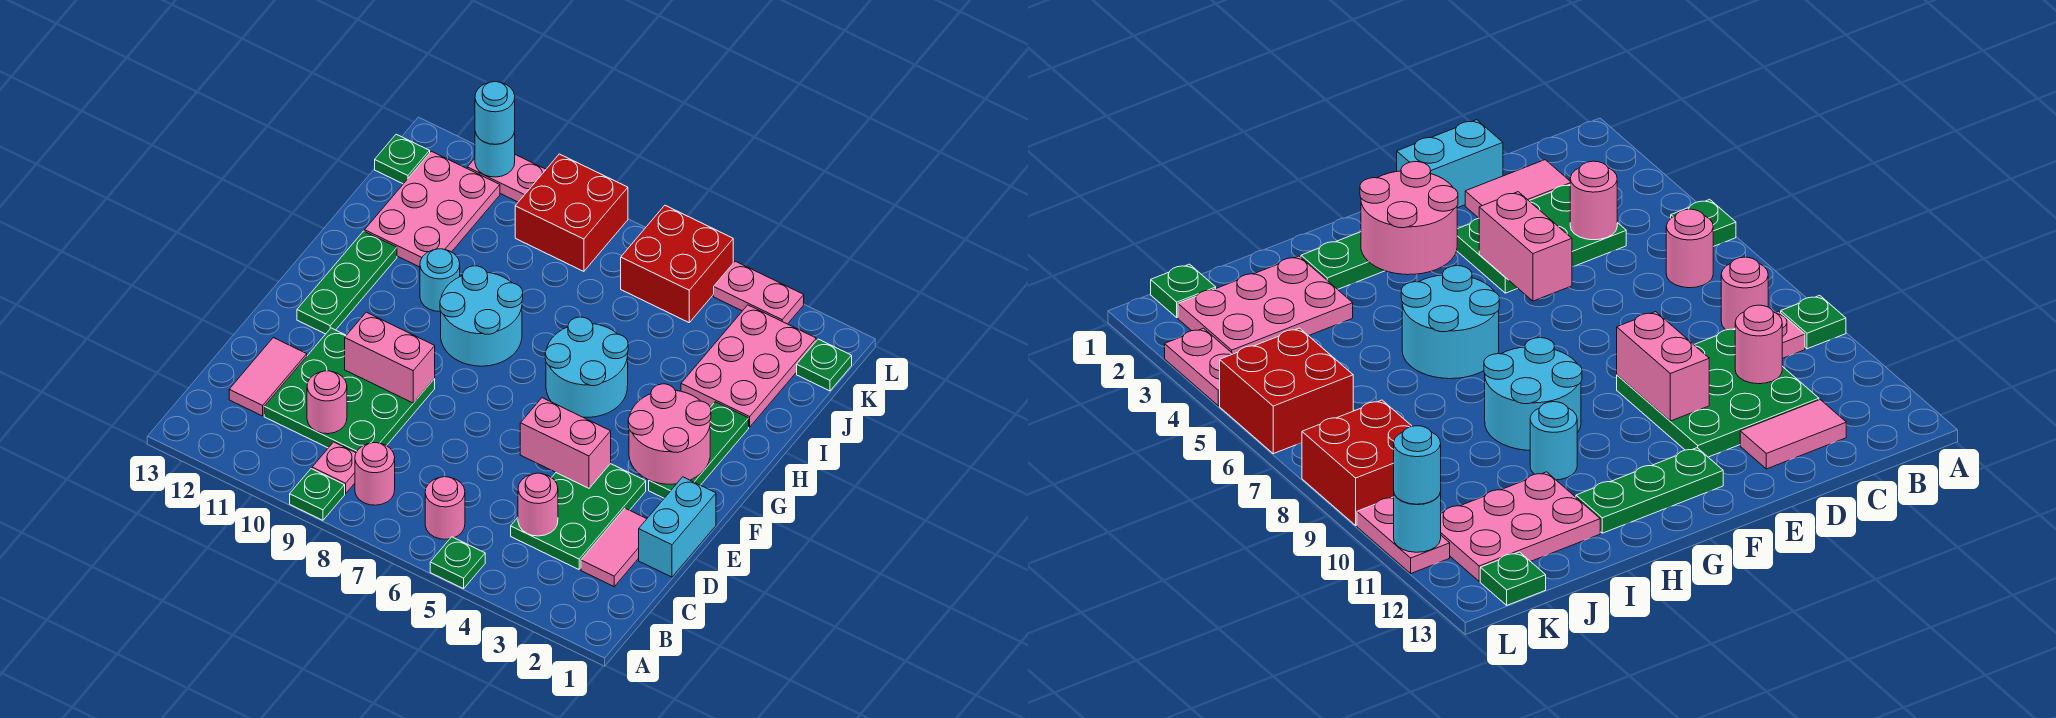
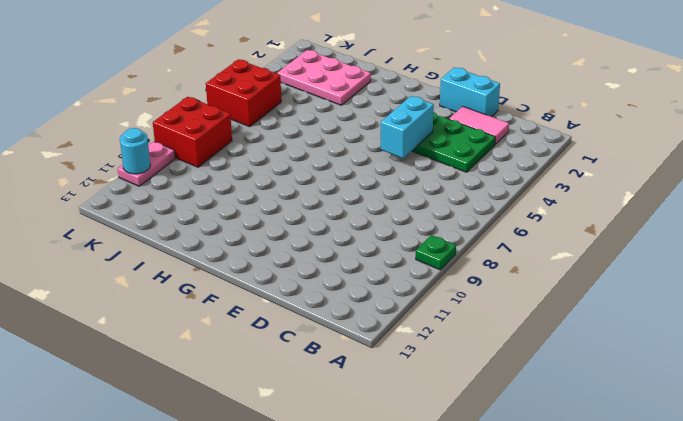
cyan brick E4:E5 level 2 -> pink brick E4:E5 level 2
none -> green plate A5 level 1
none -> pink round brick B6 level 1
none -> pink round brick B8 level 1
none -> pink plate B9 level 1

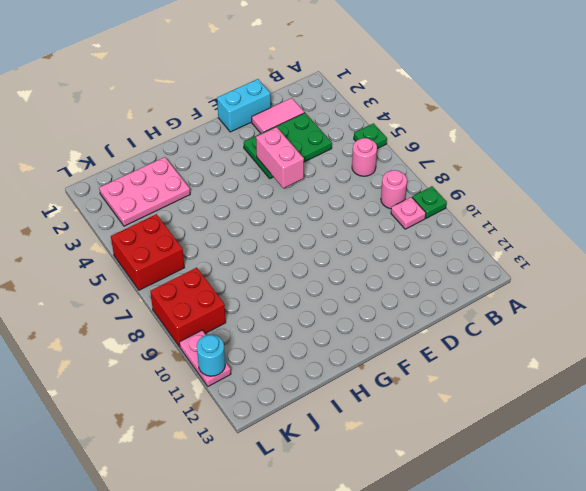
none -> green plate C9:E11 level 1
none -> pink tile C12:D12 level 1
none -> green plate F2:H2 level 1
none -> green plate F12:H12 level 1

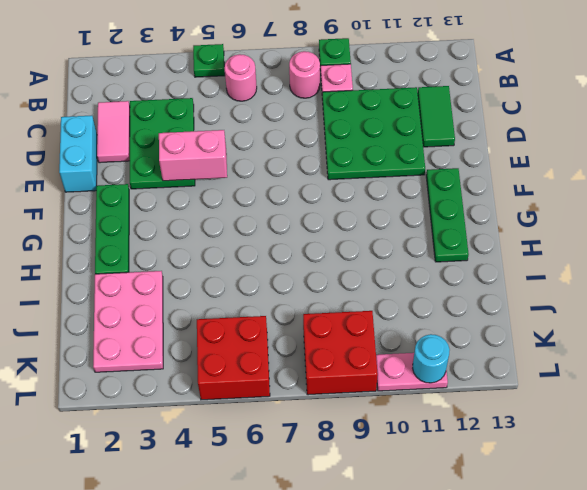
green tile C12:D12 level 1 -> pink tile C12:D12 level 1
none -> cyan round brick G5:H6 level 1
none -> cyan round brick G8:H9 level 1
none -> cyan round brick H10 level 1
none -> pink plate I11:K12 level 1

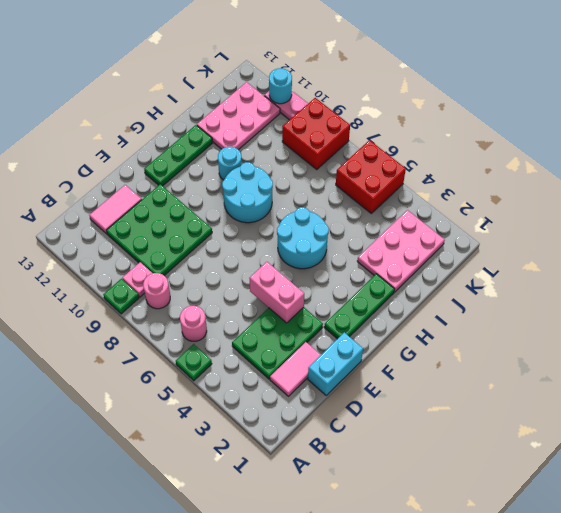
none -> green plate K1 level 1
none -> green plate K13 level 1
none -> pink plate L3:L4 level 1
none -> pink round brick C4 level 2

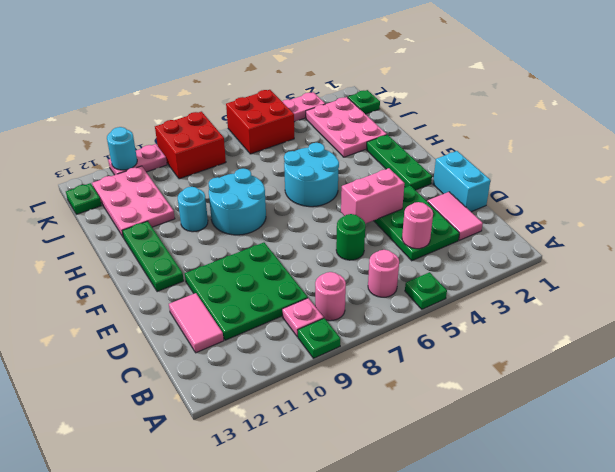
green round brick D6 level 1 -> none
none -> pink round brick C10 level 2
none -> pink brick E9:E10 level 2
none -> pink round brick F2:G3 level 2
none -> cyan round brick L11 level 3

